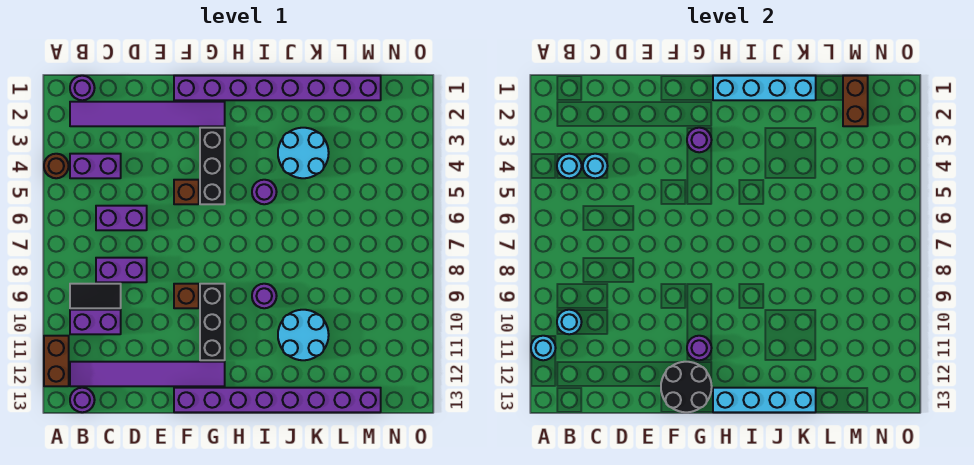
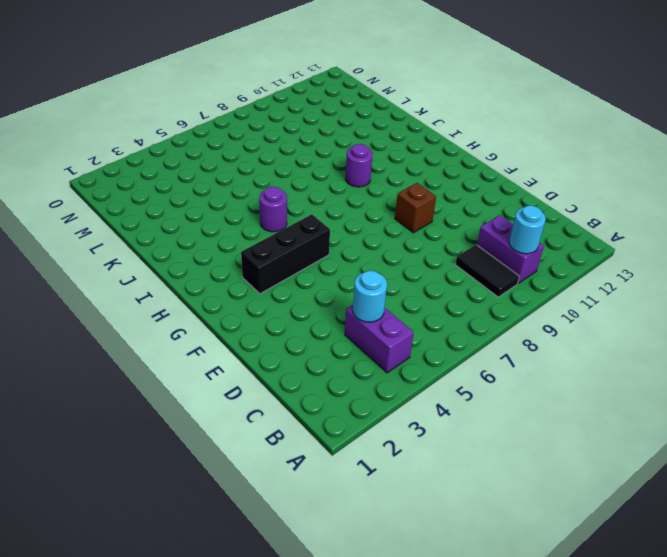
none -> brown round brick A4 level 1
none -> brown brick A11:A12 level 1
none -> purple round brick B1 level 1
none -> purple tile B2:G2 level 1

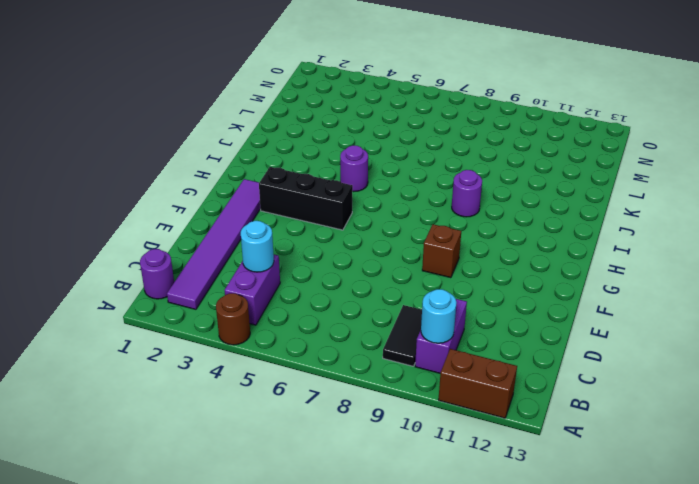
none -> purple tile B12:G12 level 1
none -> purple round brick B13 level 1
none -> purple brick C6:D6 level 1
none -> purple brick C8:D8 level 1

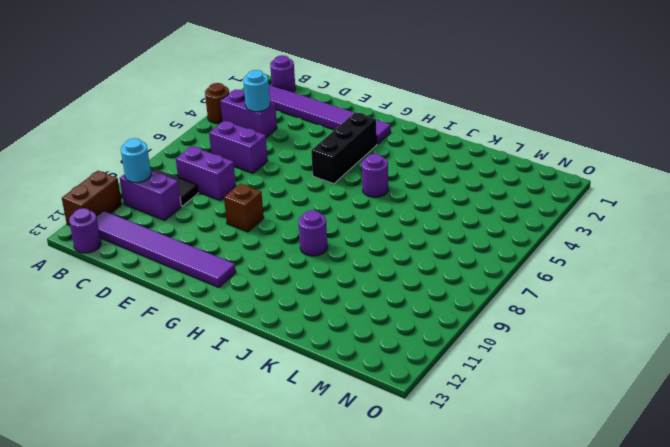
none -> purple brick F1:M1 level 1
none -> brown brick F5 level 1
none -> purple brick F13:M13 level 1
none -> black brick G9:G11 level 1

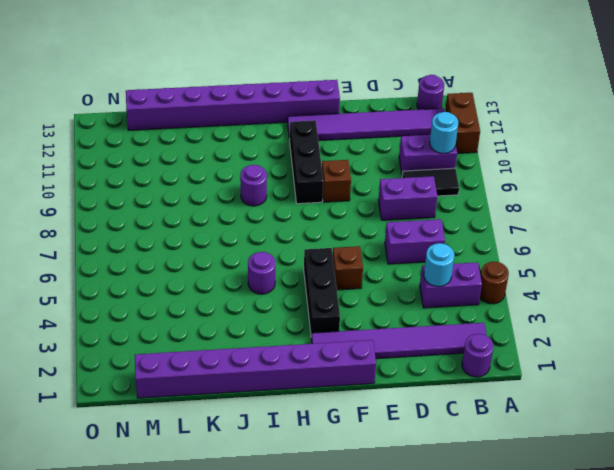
none -> cyan round brick J3:K4 level 1
none -> cyan round brick J10:K11 level 1
none -> cyan round brick A11 level 2
none -> cyan round brick B4 level 2

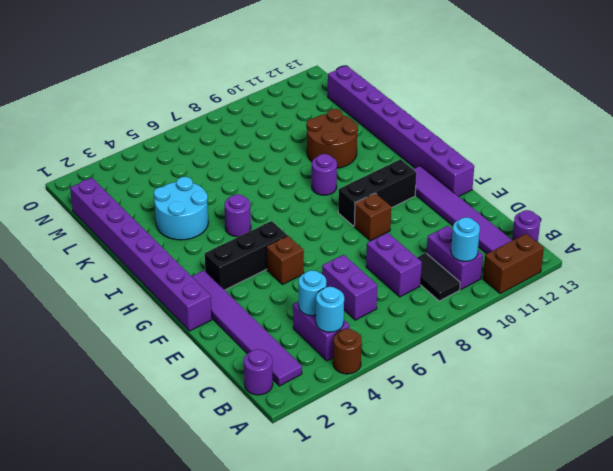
brown round brick J10:K11 level 1 -> cyan round brick J10:K11 level 1
none -> cyan round brick A11 level 2
none -> black round brick F12:G13 level 2
none -> purple round brick G3 level 2
none -> purple round brick G11 level 2

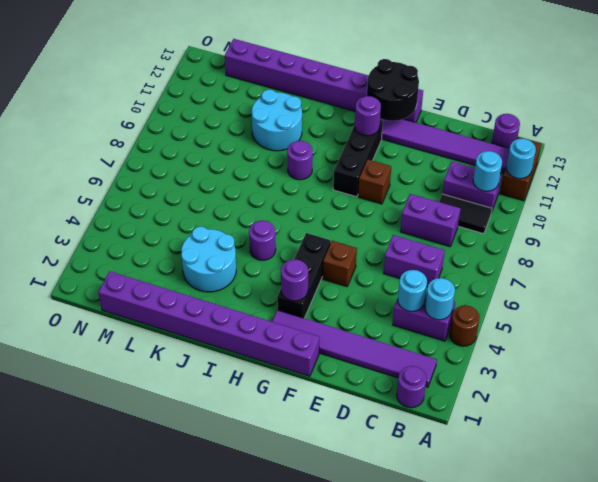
none -> cyan brick H1:K1 level 2
none -> cyan brick H13:K13 level 2
none -> brown brick M1:M2 level 2

